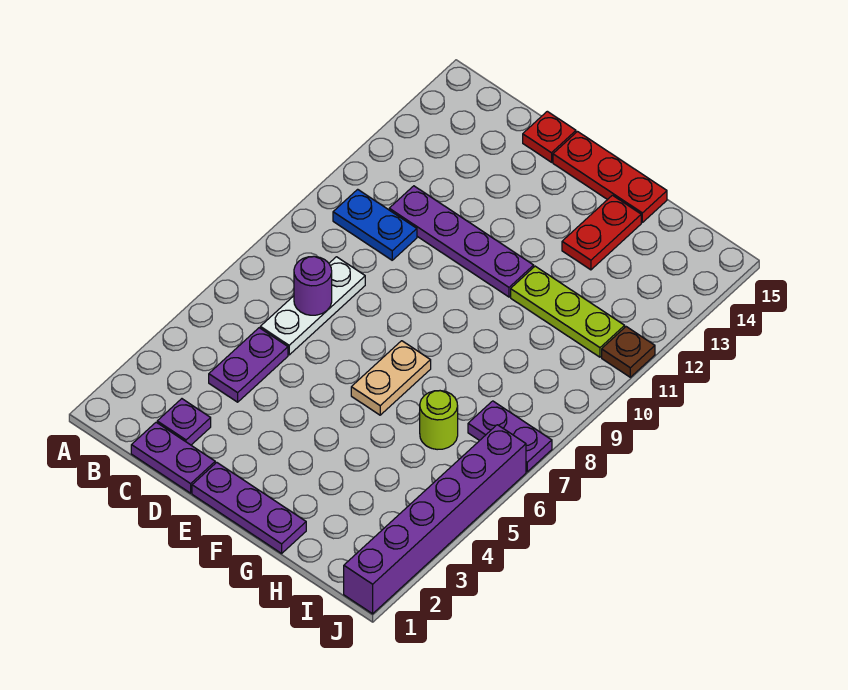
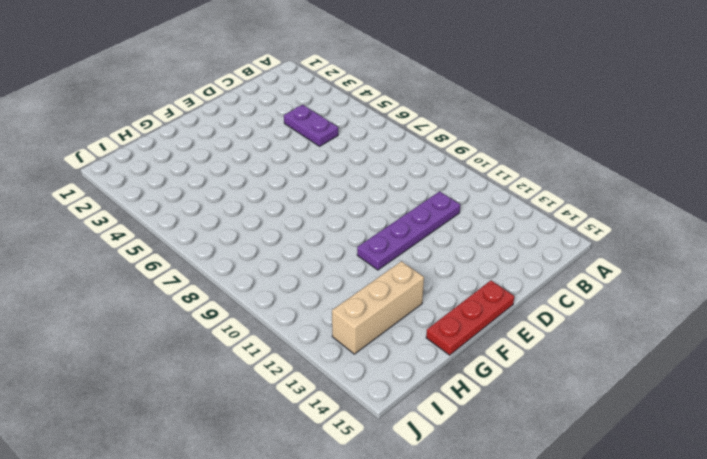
tan brick G13:I13 level 1 -> red plate G13:G14 level 1
none -> blue plate B10:C10 level 1
none -> purple plate C1:D1 level 1
none -> purple plate C2 level 1

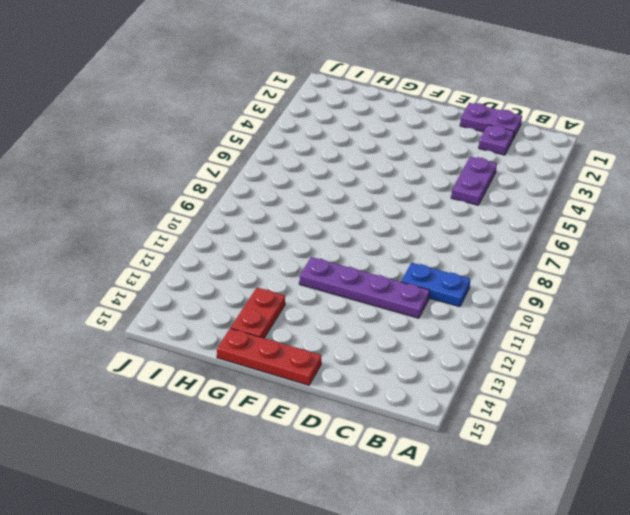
none -> white plate C6:C8 level 1
none -> red plate D15 level 1
none -> purple plate E1:G1 level 1

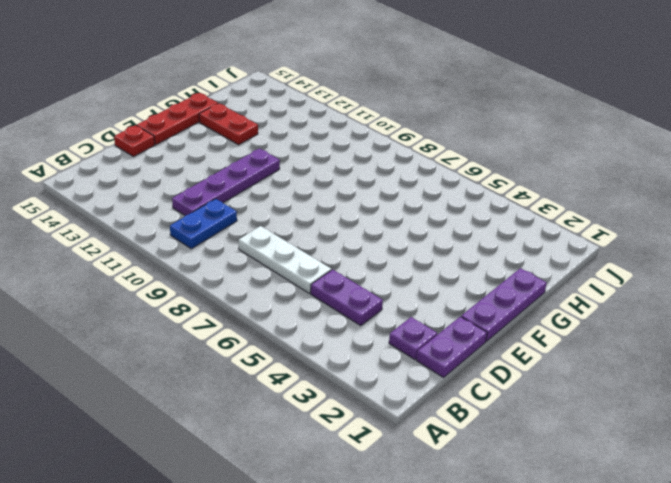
none -> tan plate F6:F7 level 1
none -> lime plate G11:I11 level 1
none -> lime round brick H6 level 1

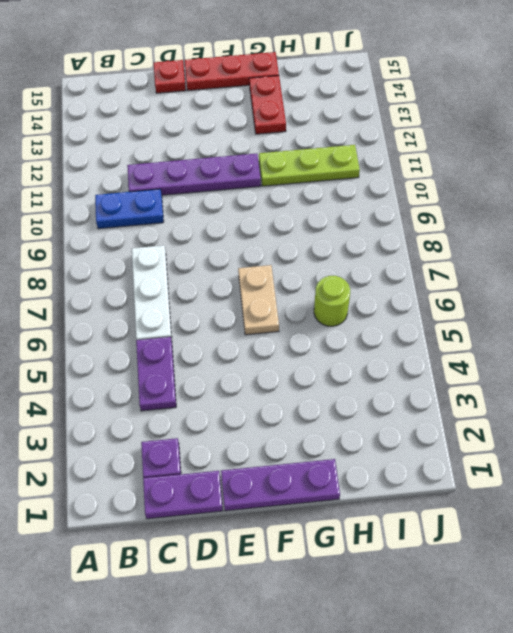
none -> purple plate I7:J7 level 1
none -> purple brick J1:J6 level 1
none -> brown plate J11 level 1

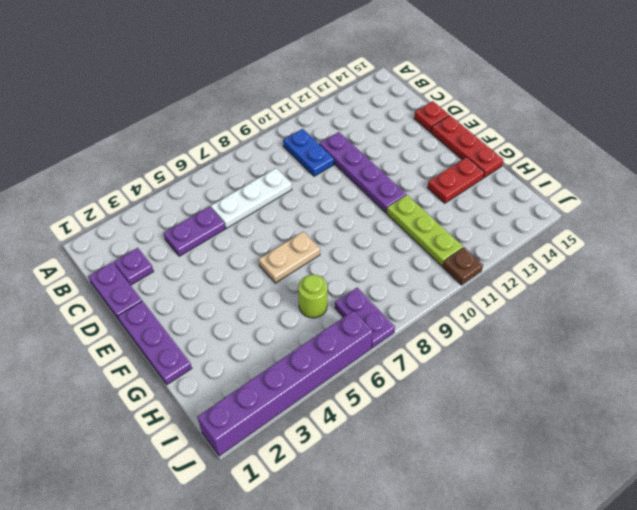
none -> purple round brick C7 level 2

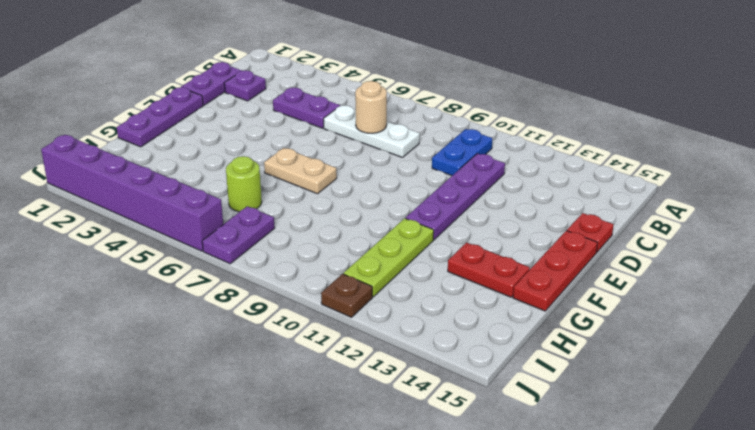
tan round brick C7 level 2 -> purple round brick C7 level 2

